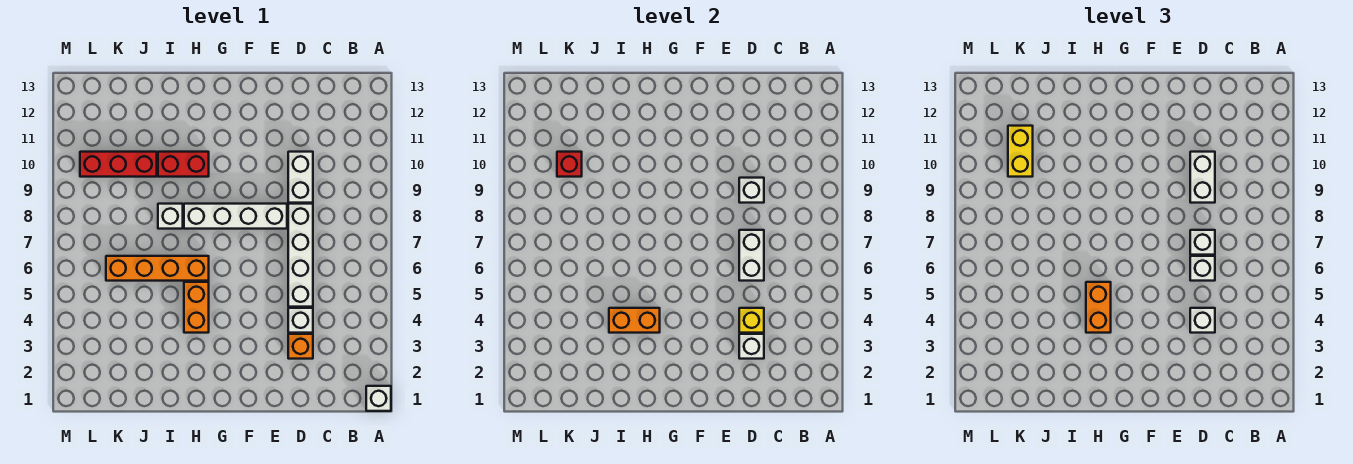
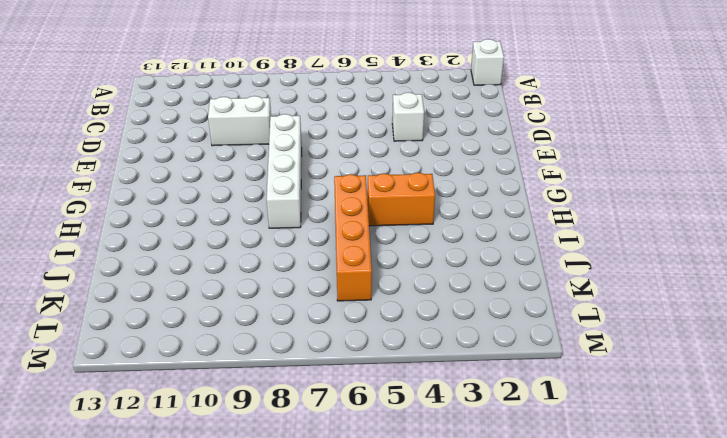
none -> orange brick D3 level 1
none -> white brick D5:D8 level 1
none -> red brick H10:I10 level 1

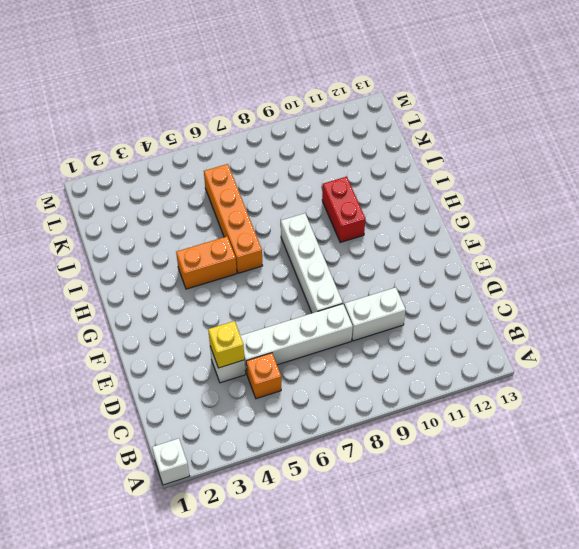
orange brick C5 level 1 -> orange brick D3 level 1
none -> white brick I8 level 1
none -> red brick J10:L10 level 1
none -> white brick D3 level 2

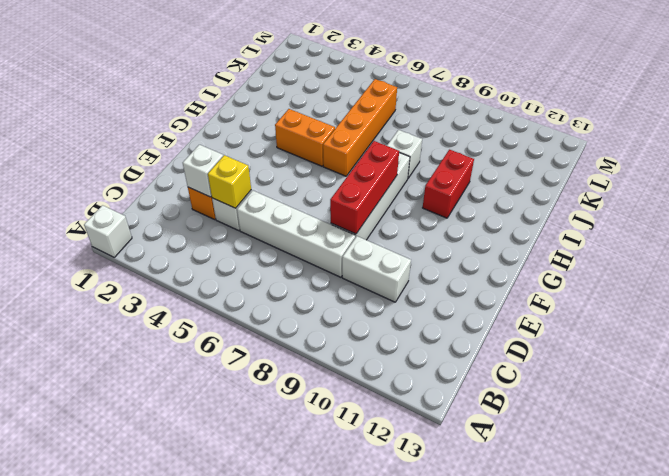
red brick E8:G8 level 2 -> red brick J10:L10 level 1
none -> white brick D6:D7 level 2
none -> white brick D9 level 2
none -> orange brick H4:I4 level 2

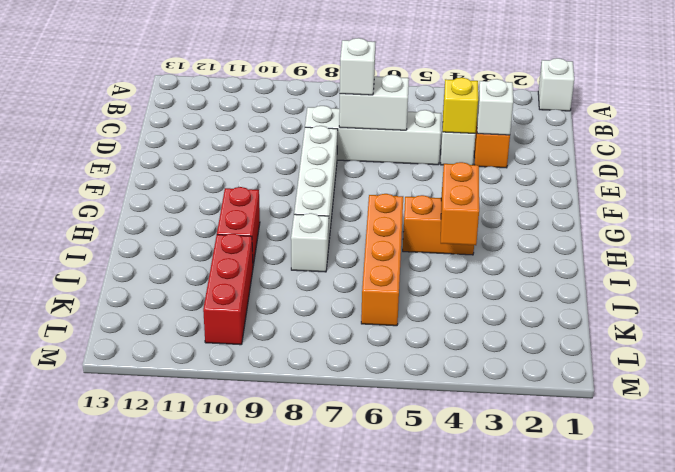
none -> white brick D9:D10 level 1
none -> white brick D9 level 2
none -> red brick K10 level 2

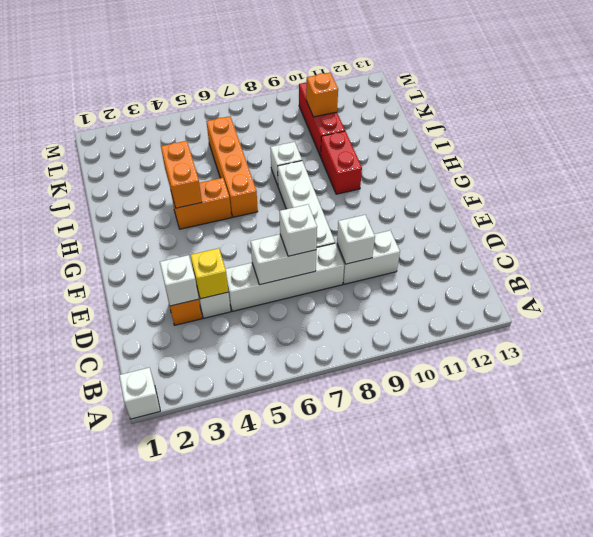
orange brick K10 level 2 -> red brick K10 level 2
none -> white brick D4 level 3
none -> white brick D6 level 3
none -> white brick D9:D10 level 3

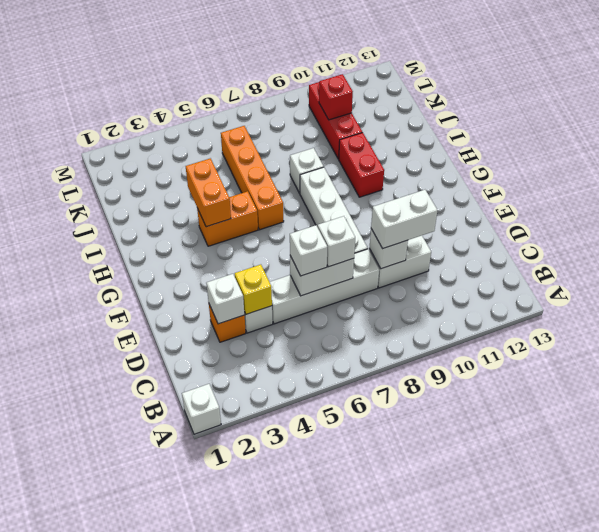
none -> white brick D4 level 3
none -> orange brick H4:H5 level 3
none -> yellow brick K10:K11 level 3

